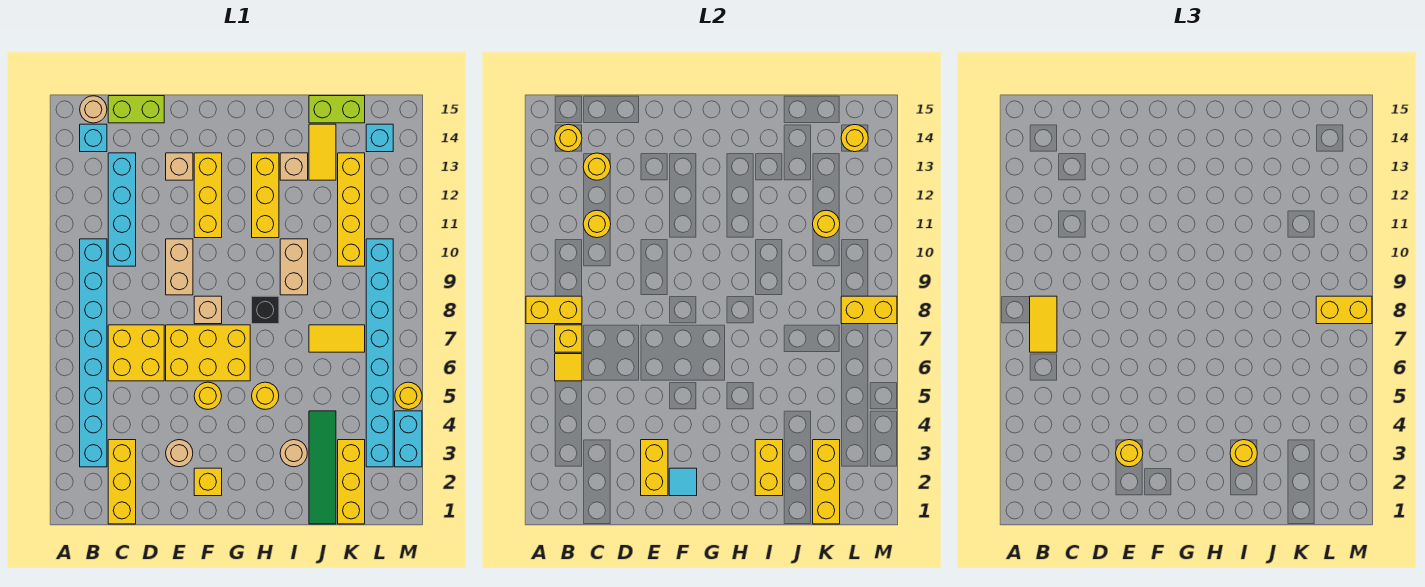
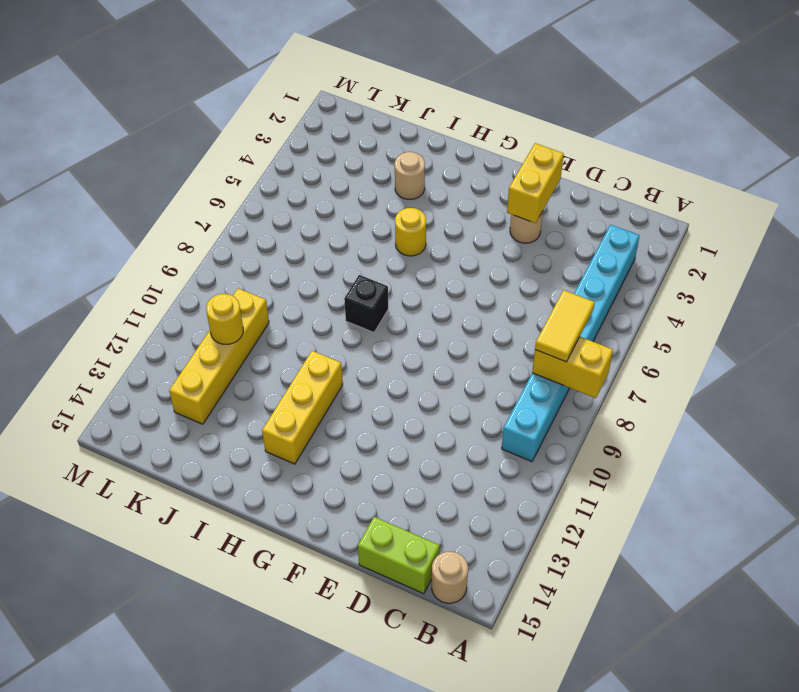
none -> cyan brick B14 level 1
none -> yellow brick C1:C3 level 1
none -> yellow brick C6:D7 level 1
none -> cyan brick C10:C13 level 1

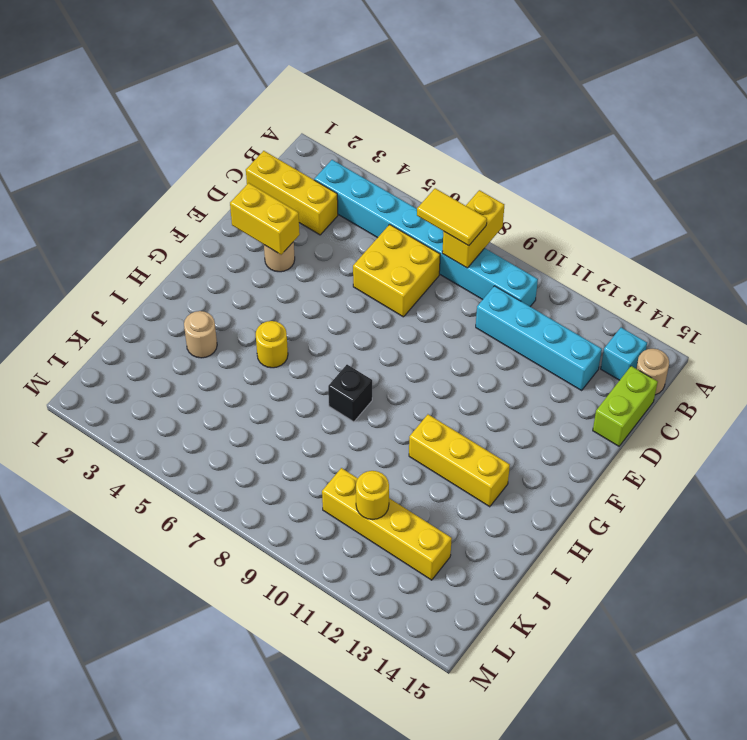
none -> yellow brick E6:G7 level 1
none -> tan brick E9:E10 level 1
none -> tan brick E13 level 1
none -> yellow brick F2 level 1

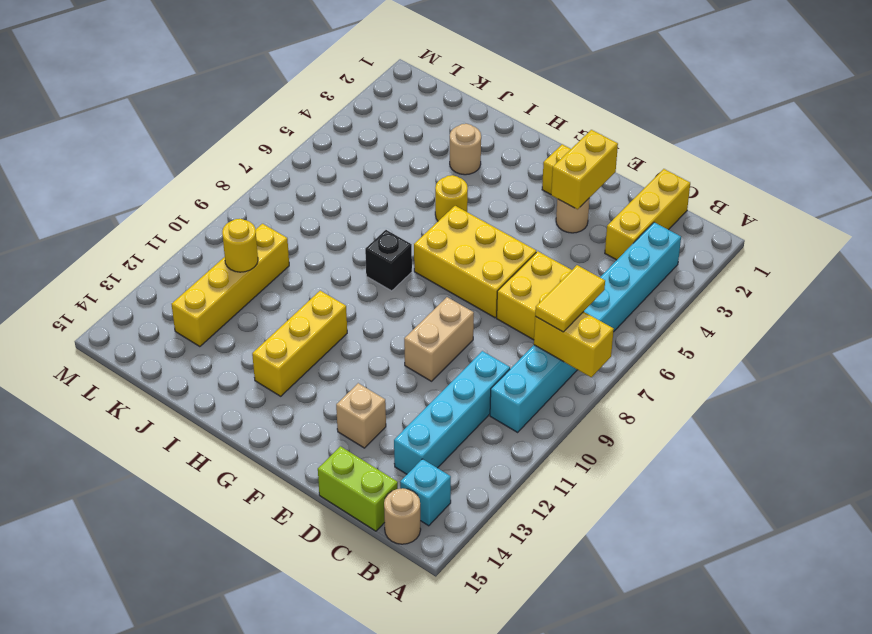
none -> yellow round brick F5 level 1
none -> tan brick F8 level 1
none -> yellow brick F11:F13 level 1
none -> tan brick I9:I10 level 1

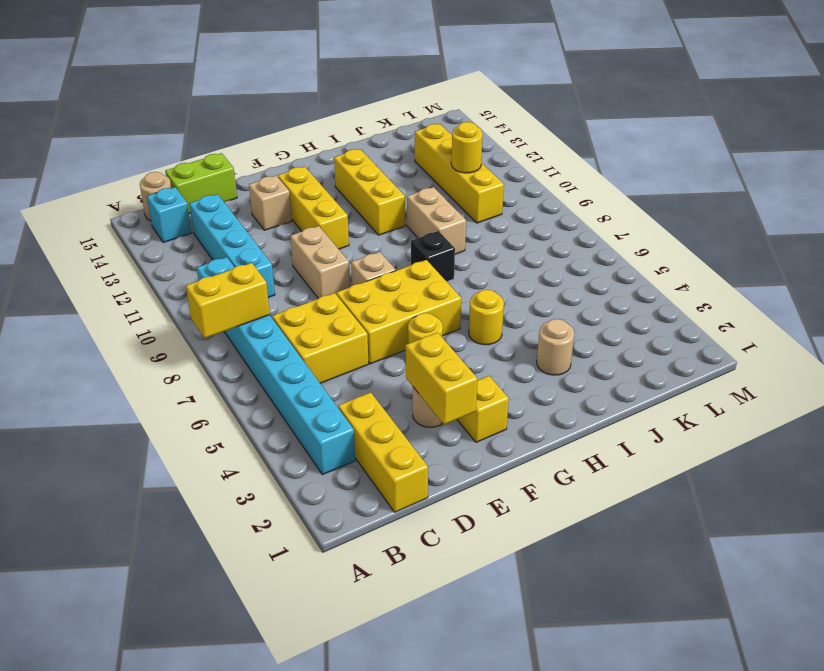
none -> tan brick I13 level 1
none -> green tile J1:J4 level 1
none -> yellow tile J7:K7 level 1
none -> yellow tile J13:J14 level 1

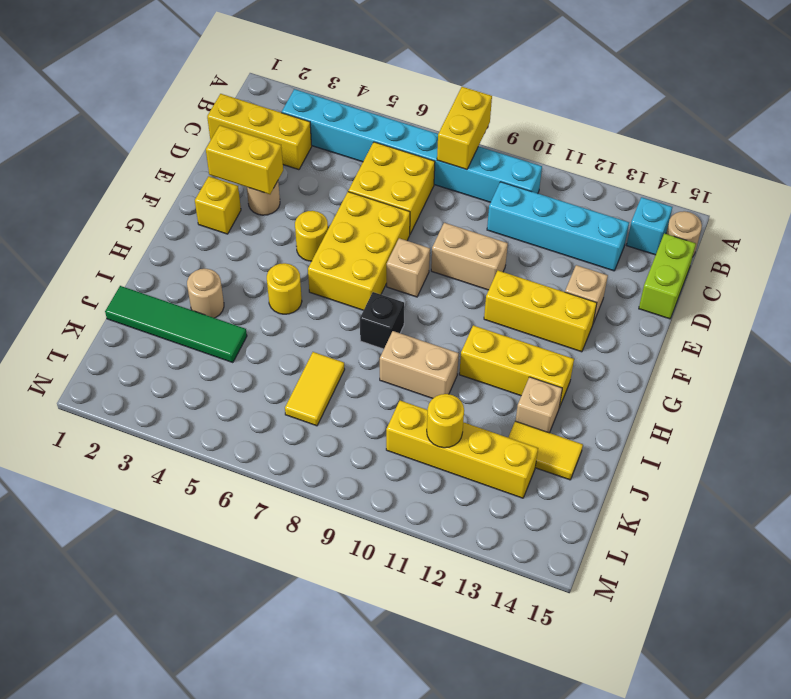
none -> lime brick J15:K15 level 1
none -> yellow brick K1:K3 level 1
none -> cyan brick L3:L10 level 1
none -> cyan brick L14 level 1

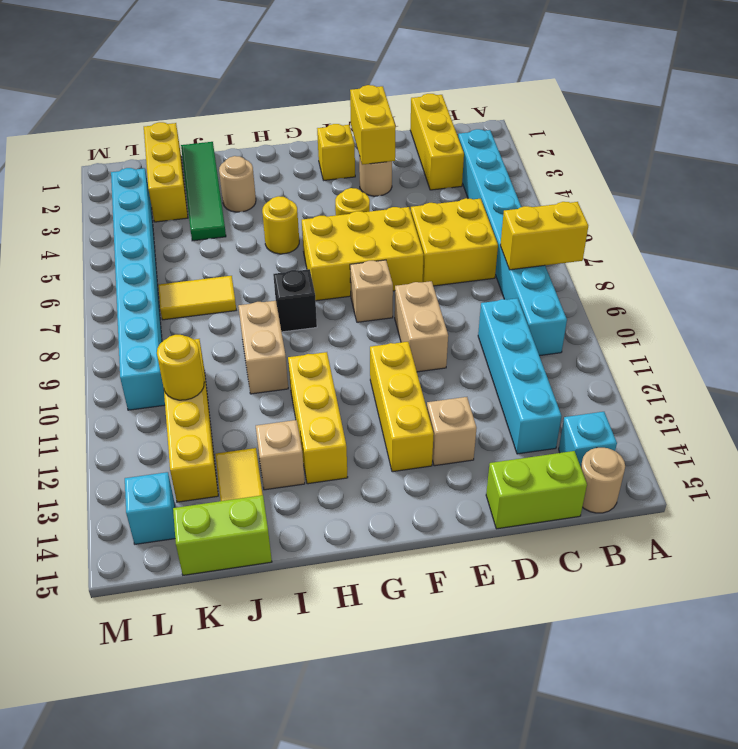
none -> cyan brick M3:M4 level 1
none -> yellow round brick M5 level 1
none -> yellow tile B6 level 2
none -> yellow brick B7 level 2

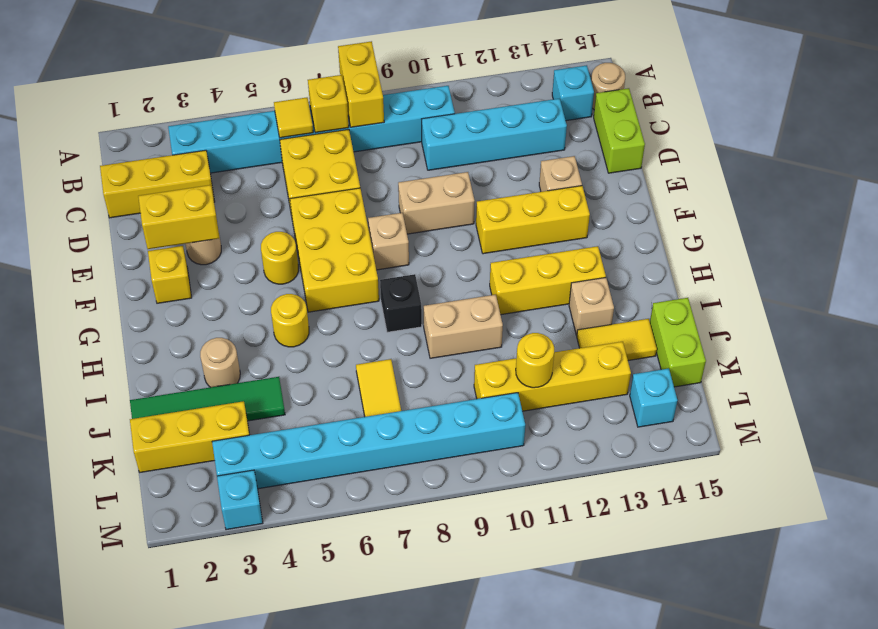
cyan brick M3 level 1 -> cyan brick M3:M4 level 1
none -> yellow round brick M5 level 1
none -> yellow round brick B14 level 2
none -> yellow round brick C11 level 2
none -> yellow round brick C13 level 2

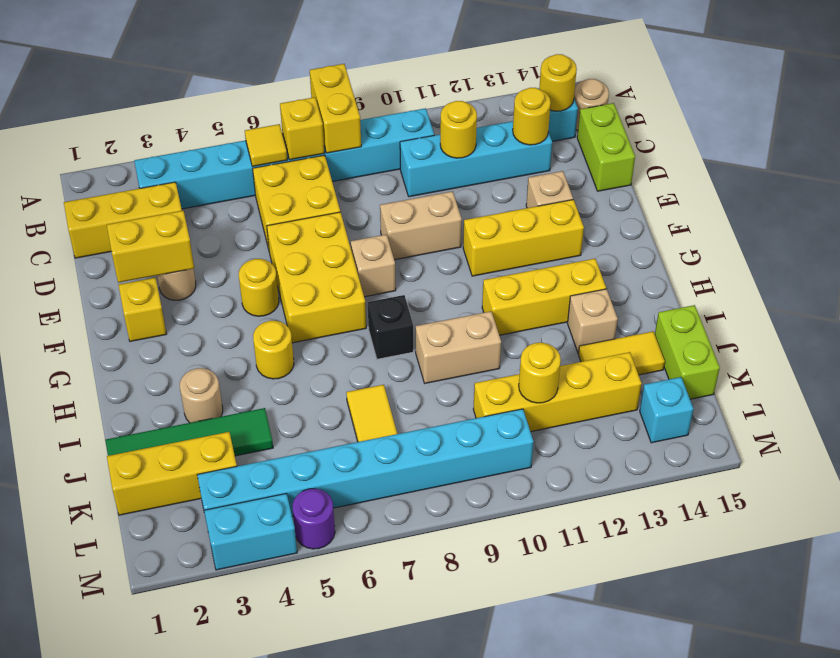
purple round brick M5 level 1 -> yellow round brick M5 level 1
none -> cyan tile F2 level 2
none -> yellow brick I2:I3 level 2
none -> yellow brick K1:K3 level 2
none -> yellow brick L8:M8 level 2

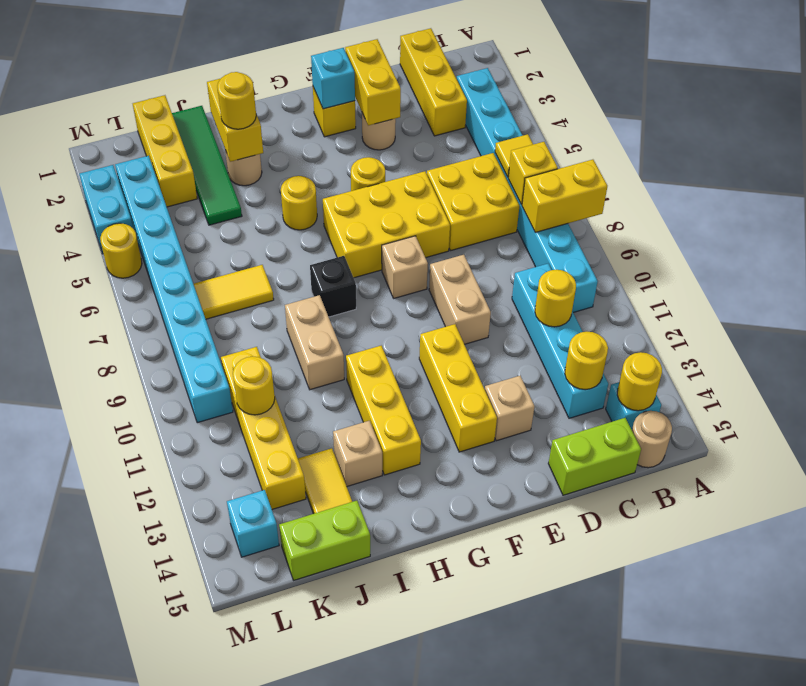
cyan brick F2 level 2 -> cyan tile F2 level 2
none -> yellow brick K1:K3 level 2
none -> yellow brick L8:M8 level 2
none -> yellow round brick L14 level 2
none -> yellow tile B7:B8 level 3

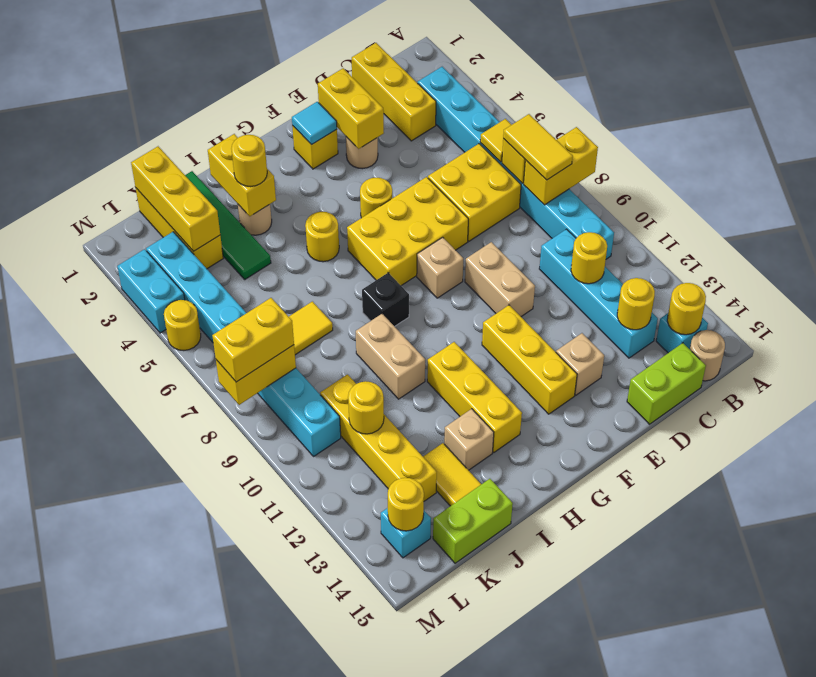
none -> yellow round brick E3 level 3

